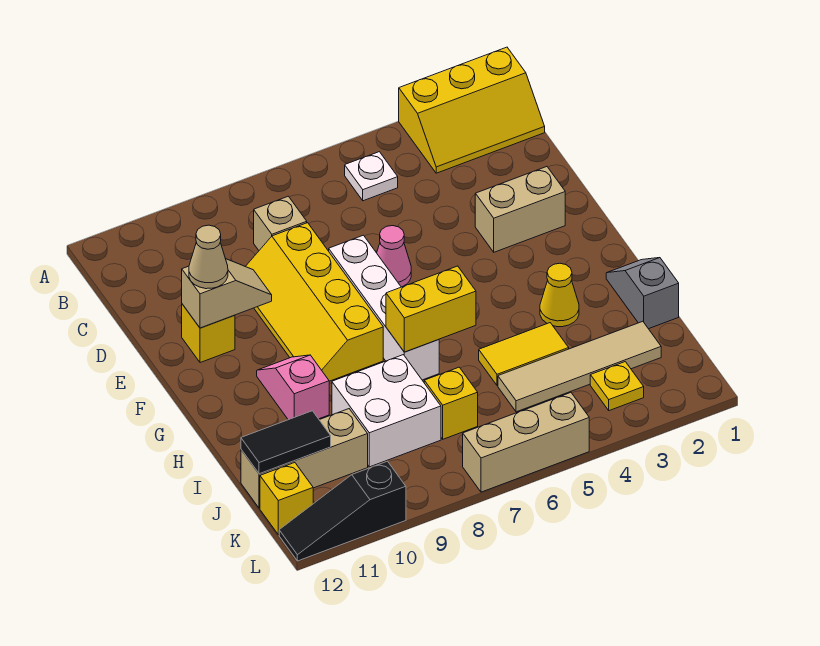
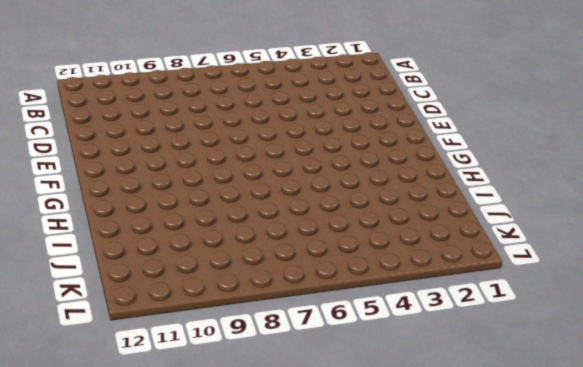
none -> yellow slope A1:B3 level 1 top A
none -> white plate B5 level 1
none -> tan brick C8 level 1

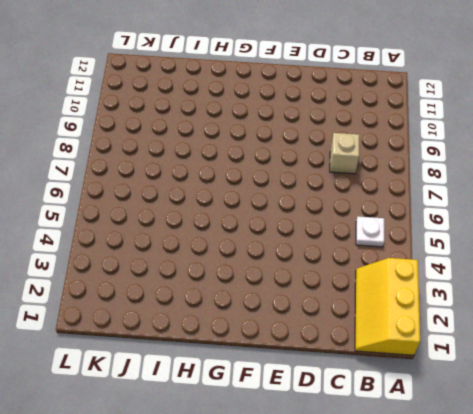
none -> yellow slope D8:G9 level 1 top 8
none -> tan brick E2:E3 level 1
none -> pink cone E6 level 1

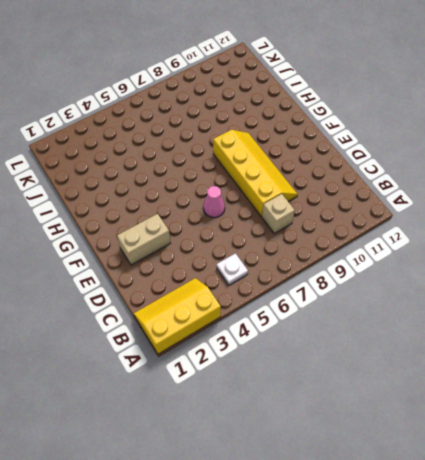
none -> white brick E7:H7 level 1
none -> yellow brick E11 level 1
none -> pink slope G10:H10 level 1 top H

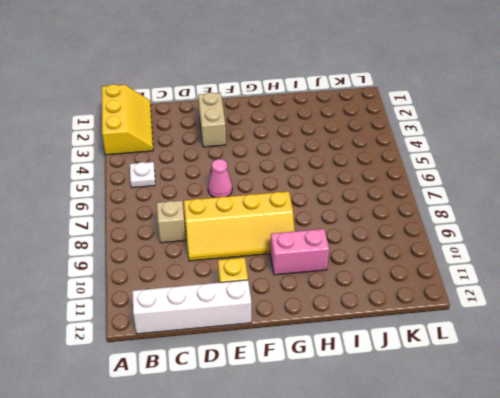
white brick B12:E12 level 1 -> white brick E7:H7 level 1
pink brick G10:H10 level 1 -> pink slope G10:H10 level 1 top H
none -> grey slope H1:I1 level 1 top I
none -> yellow cone H3 level 1
none -> yellow tile I4:I5 level 1

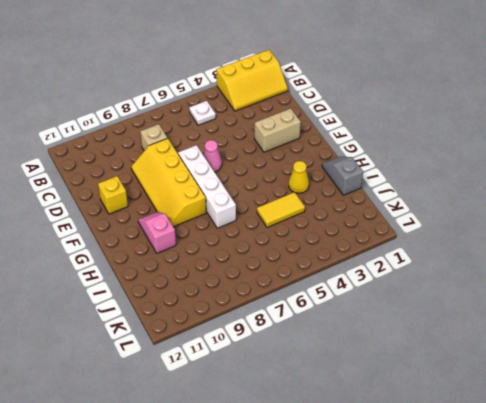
none -> white brick I8:J9 level 1
none -> tan tile J2:J5 level 1
none -> yellow brick J7 level 1

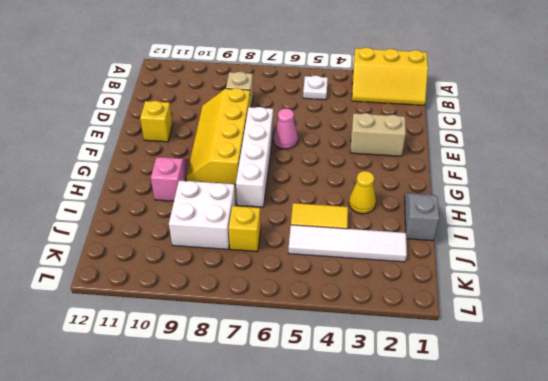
white tile J2:J5 level 1 -> tan tile J2:J5 level 1
none -> tan brick J10:J12 level 1
none -> yellow plate K3 level 1
none -> yellow brick K12 level 1

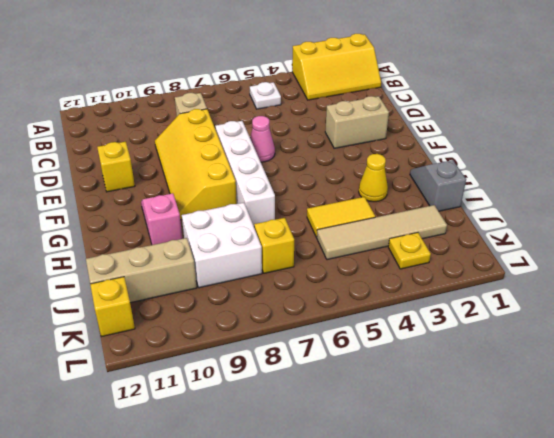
none -> tan brick L5:L7 level 1
none -> black slope L10:L12 level 1 top 10
none -> tan slope E10:E11 level 2 top 11

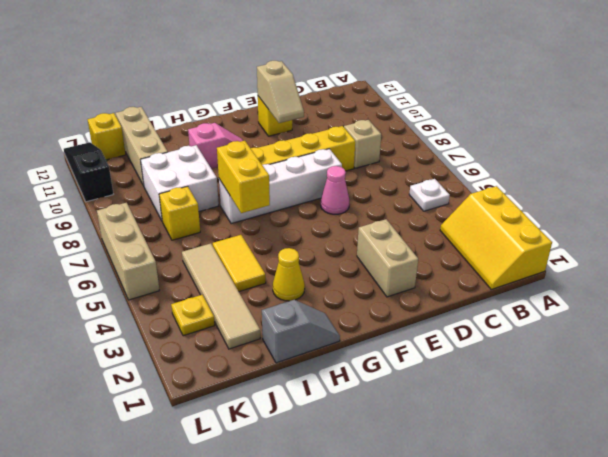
none -> black tile J11:J12 level 2
none -> tan cone E11 level 3

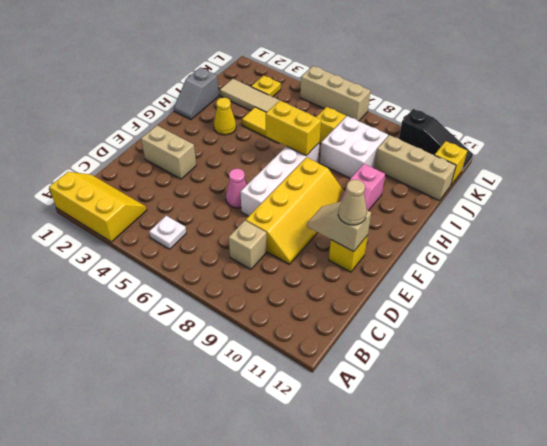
none -> black tile J11:J12 level 2

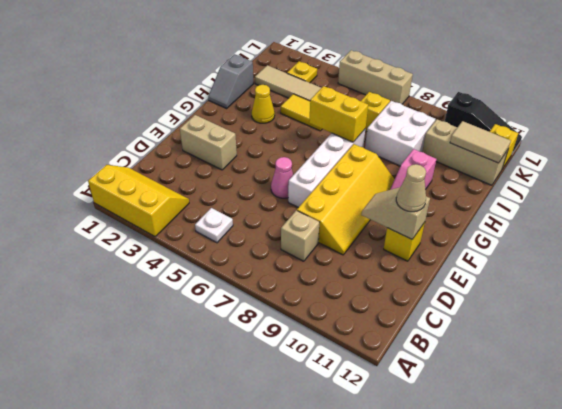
tan tile J11:J12 level 2 -> black tile J11:J12 level 2

